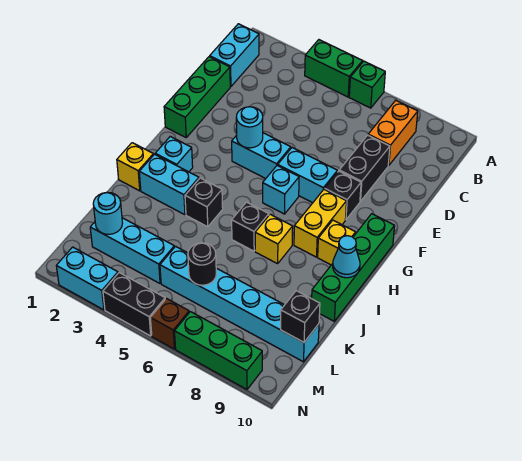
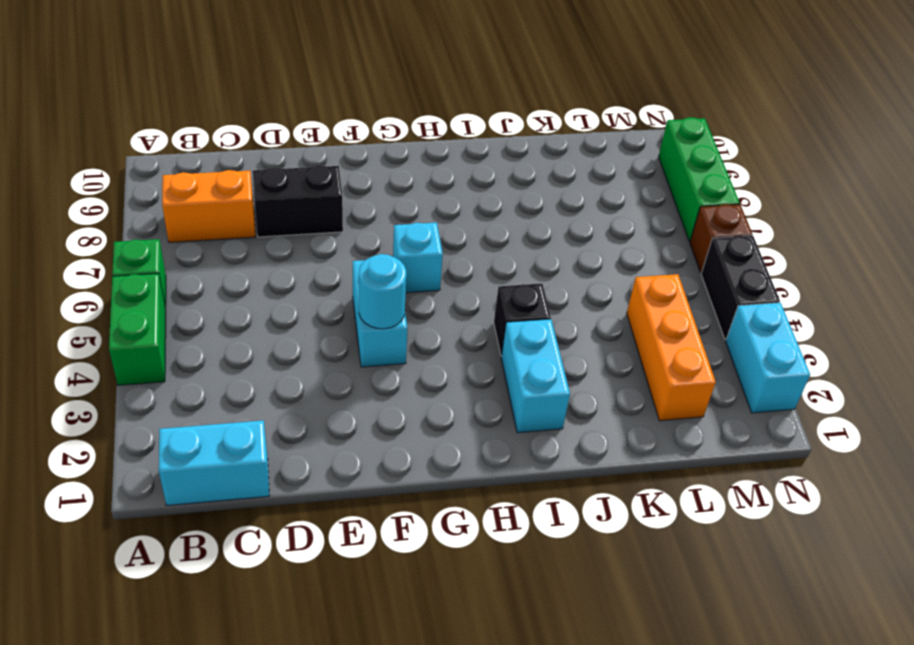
orange brick L2:L4 level 1 -> cyan brick L2:L4 level 1
none -> green brick D1:F1 level 1
none -> cyan brick F6:F7 level 1
none -> black brick F8 level 1
none -> yellow brick G8:H8 level 1

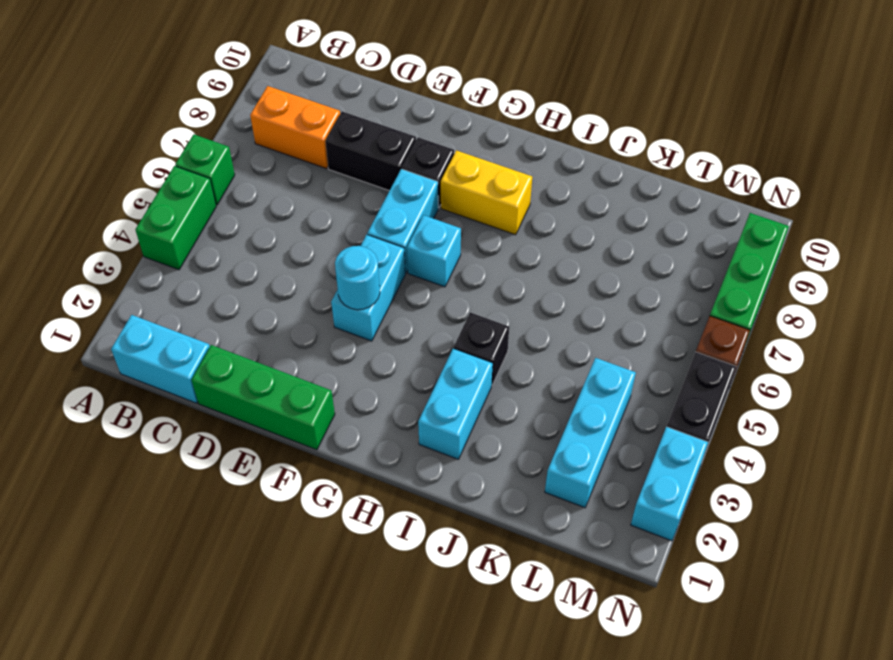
none -> green brick G10:J10 level 1
none -> cyan brick H2 level 1
none -> yellow brick H9 level 1
none -> yellow brick I1 level 1

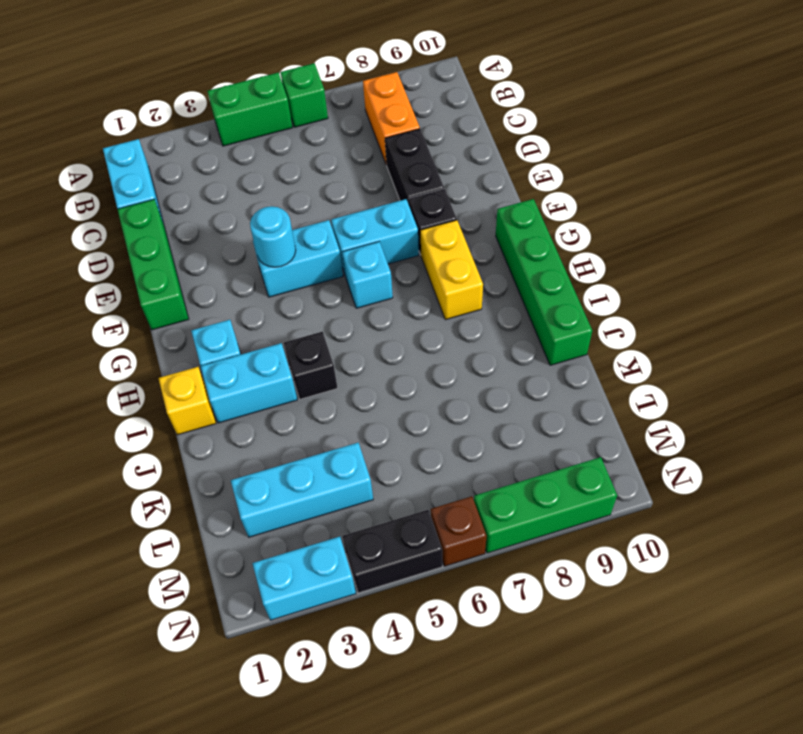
none -> yellow brick H9 level 1
none -> black brick I6 level 1
none -> yellow brick I7 level 1
none -> cyan brick L5:L10 level 1

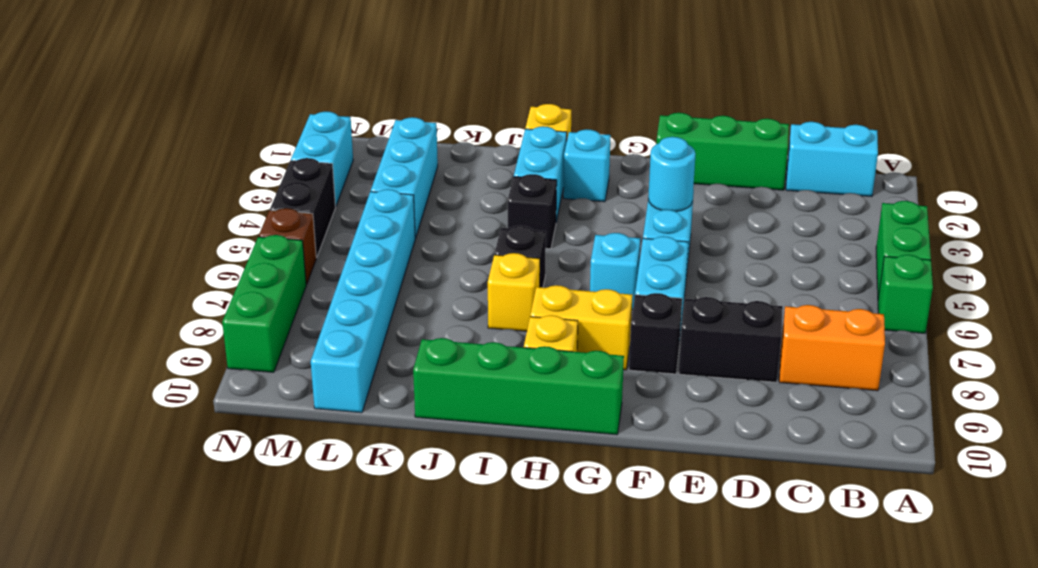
none -> cyan cone I10 level 2
none -> cyan round brick L2 level 2
none -> black round brick L6 level 2
none -> black brick L10 level 2

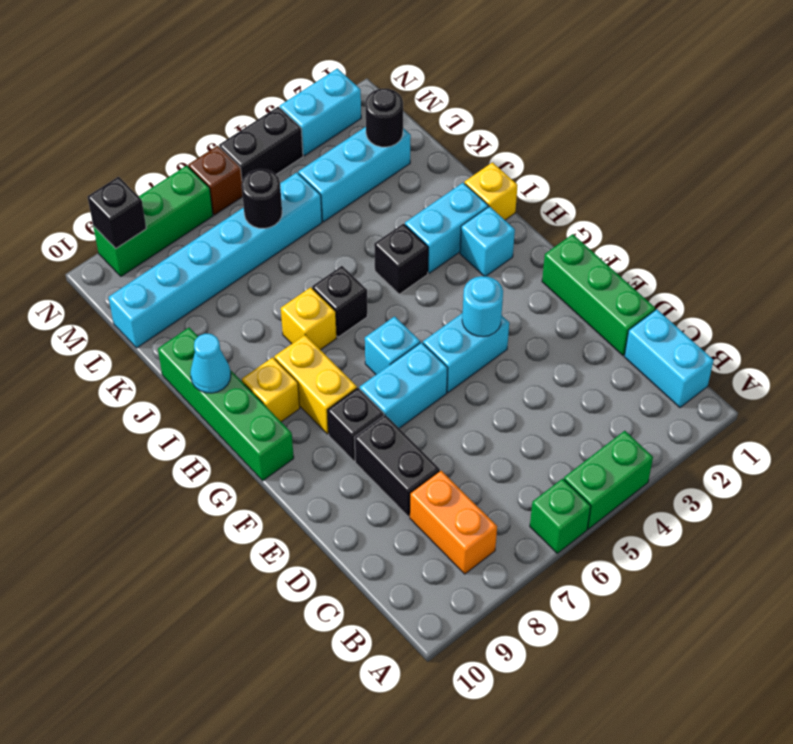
black round brick L2 level 2 -> cyan round brick L2 level 2
black brick N9 level 2 -> black brick L10 level 2

